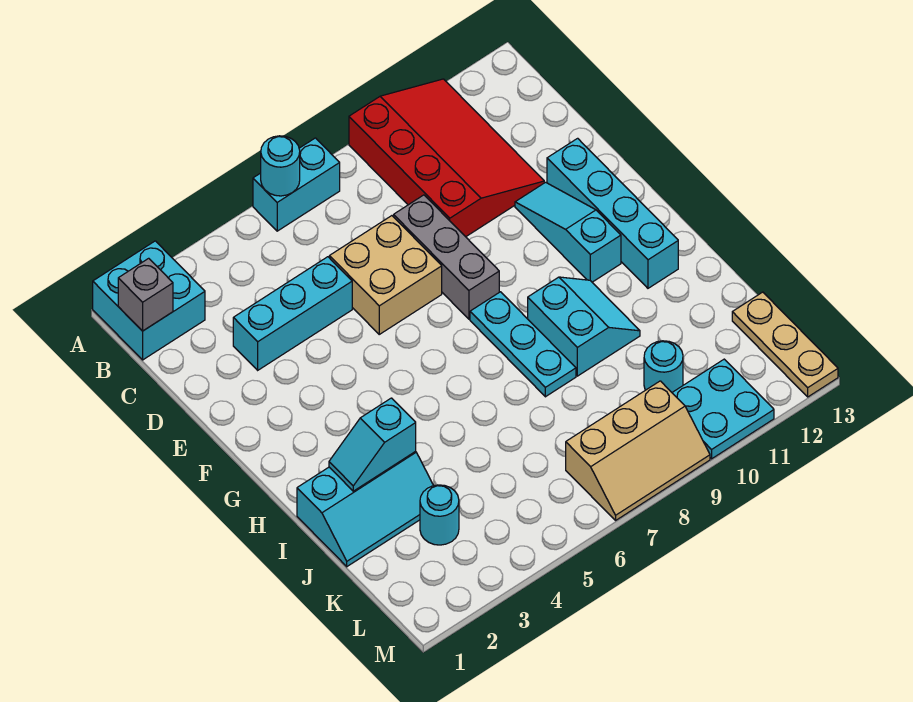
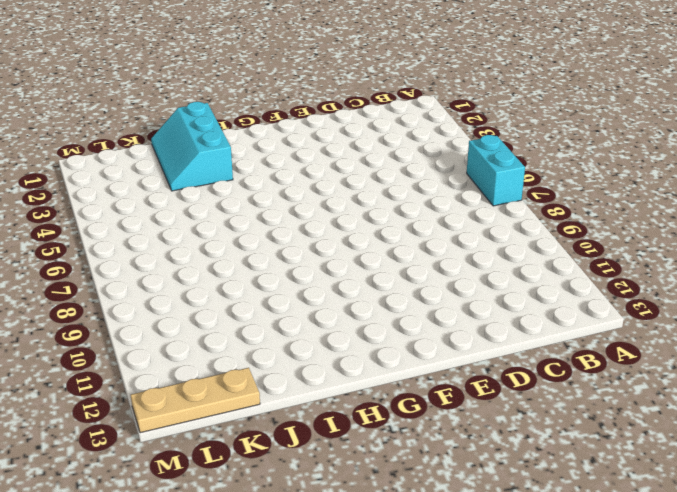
none -> cyan brick A1:B2 level 1
none -> red slope A9:D11 level 1 top 9
none -> cyan brick D3:D5 level 1

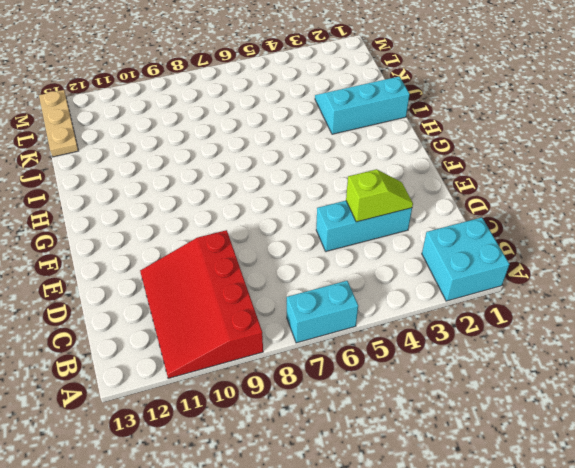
lime slope D3:D4 level 2 top 4 -> none
none -> tan brick D6:E7 level 1
none -> grey brick D8:F8 level 1
none -> cyan slope E11:G11 level 1 top G

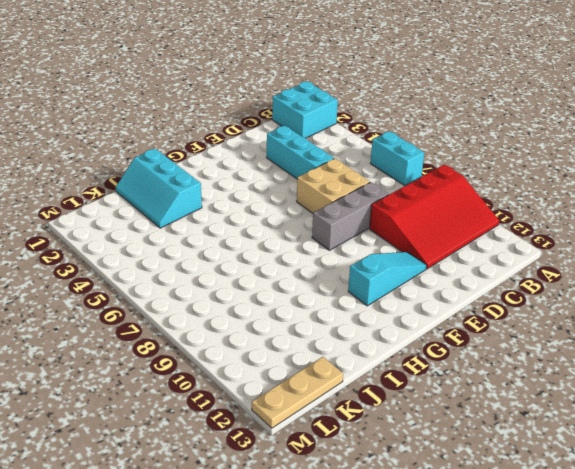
none -> cyan brick E12:H12 level 1
none -> cyan plate G8:I8 level 1
none -> cyan slope H9:I10 level 1 top 9

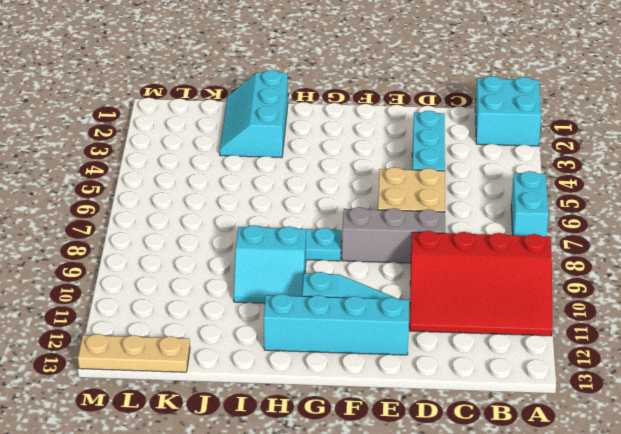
none -> cyan round brick K3 level 1
none -> cyan round brick K10 level 1
none -> tan slope L7:M9 level 1 top L

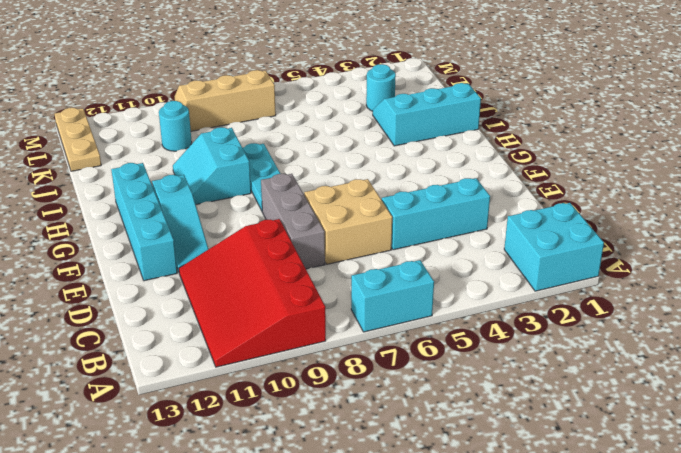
none -> cyan plate L10:M11 level 1
none -> cyan round brick A6 level 2
none -> grey brick B1 level 2

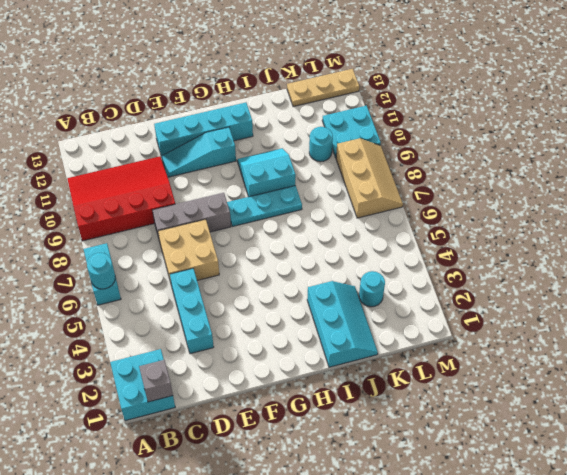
none -> cyan slope I2:I3 level 2 top 3

